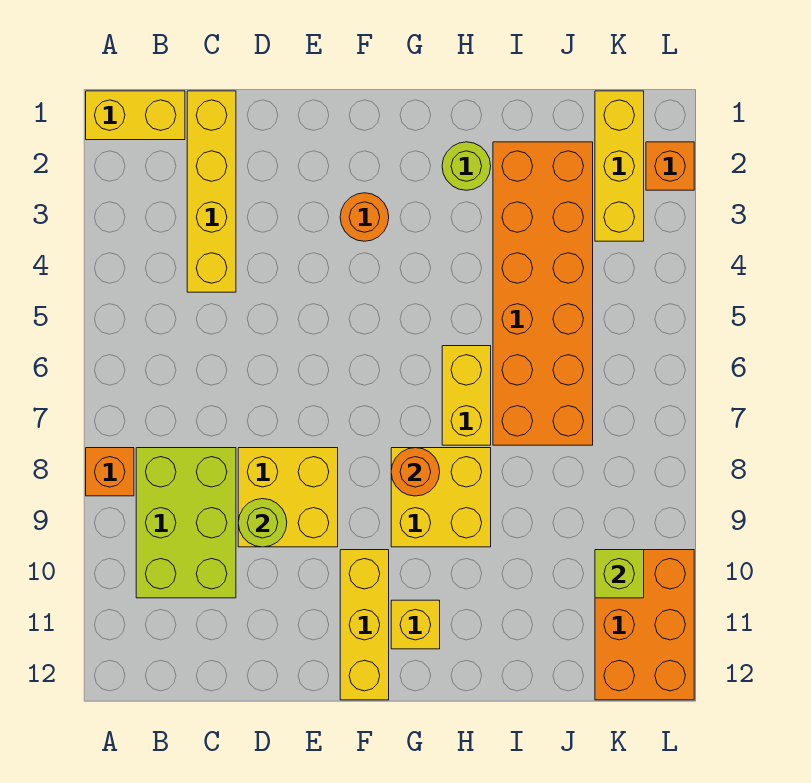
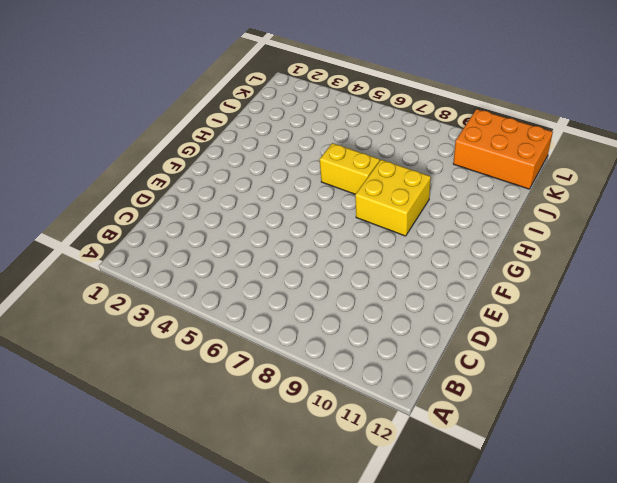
none -> yellow brick A1:B1 level 1
none -> orange brick A8 level 1
none -> lime brick B8:C10 level 1

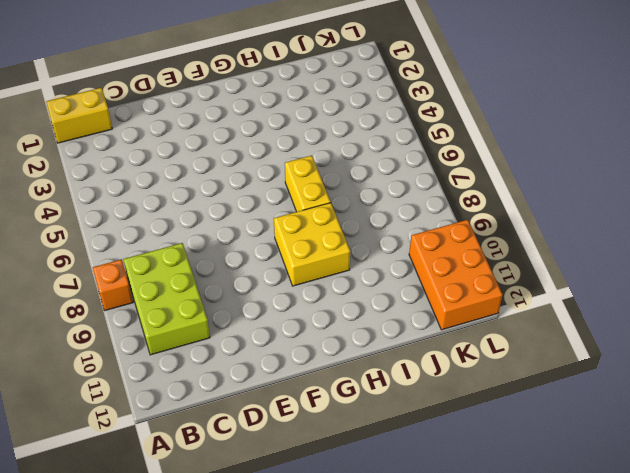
none -> yellow brick C1:C4 level 1
none -> yellow brick D8:E9 level 1
none -> orange round brick F3 level 1

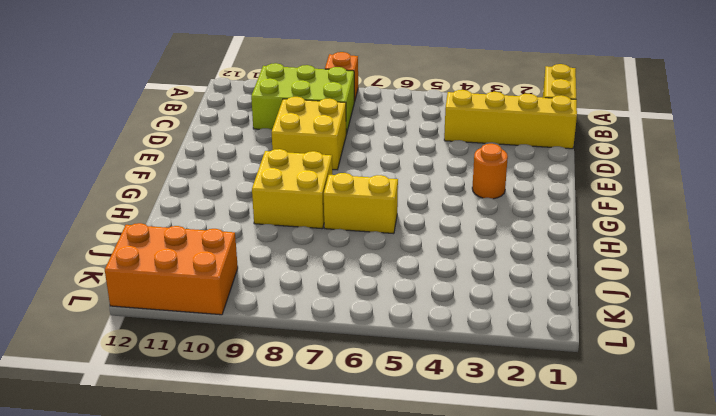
none -> yellow brick F10:F12 level 1
none -> yellow brick G11 level 1
none -> lime round brick H2 level 1

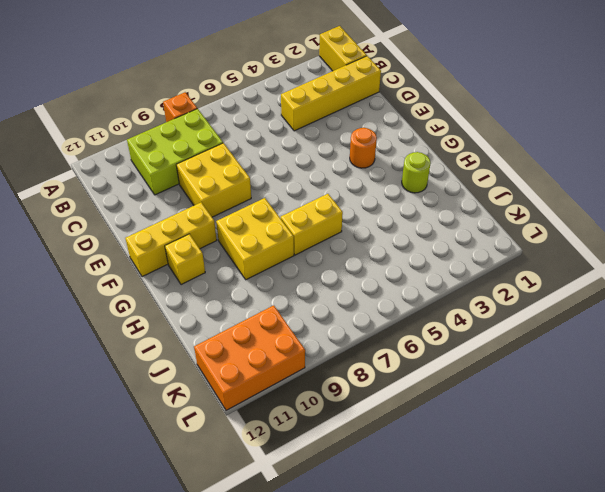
none -> orange brick I2:J7 level 1
none -> yellow brick K1:K3 level 1
none -> orange brick L2 level 1

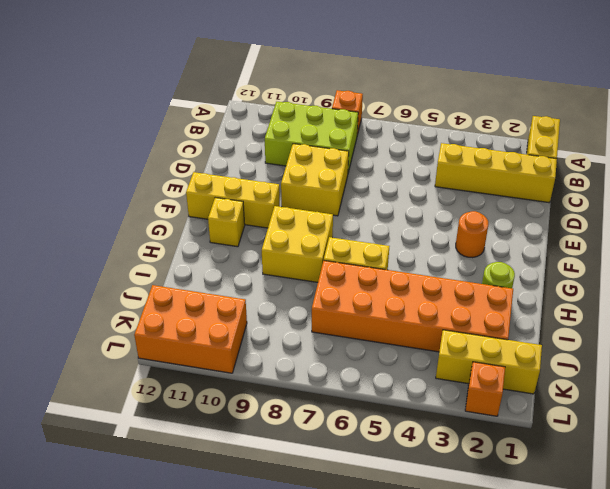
none -> lime round brick D9 level 2
none -> orange round brick G8 level 2
none -> lime brick K10 level 2

